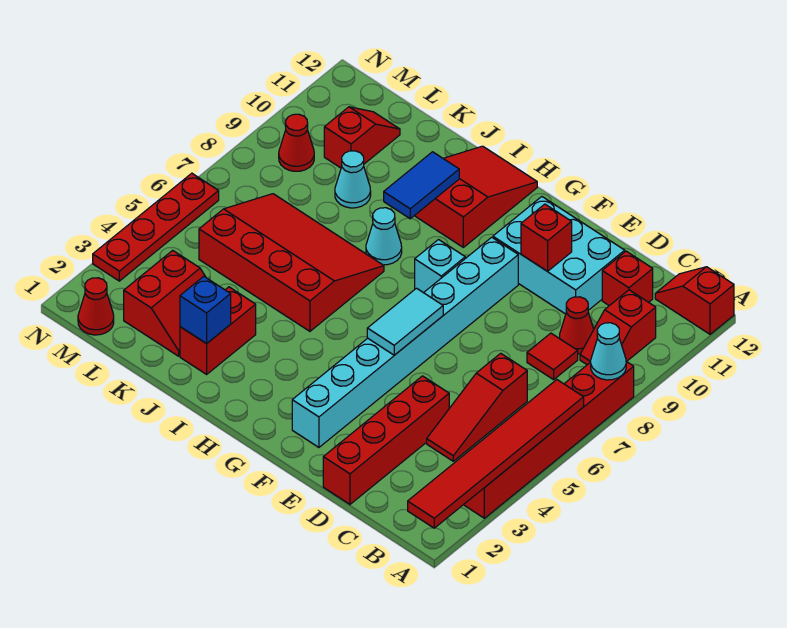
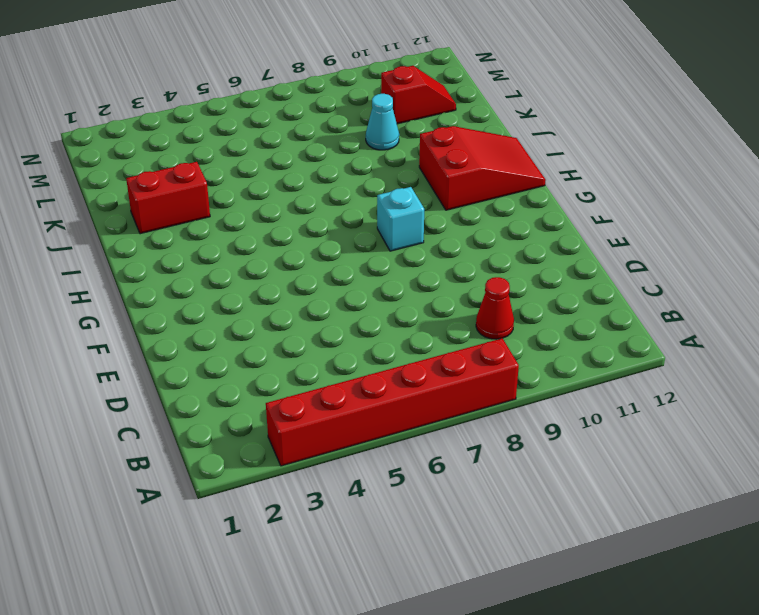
none -> red slope A12:B12 level 1 top A
none -> red slope B9:B10 level 1 top 10
none -> red slope C4:C6 level 1 top 6

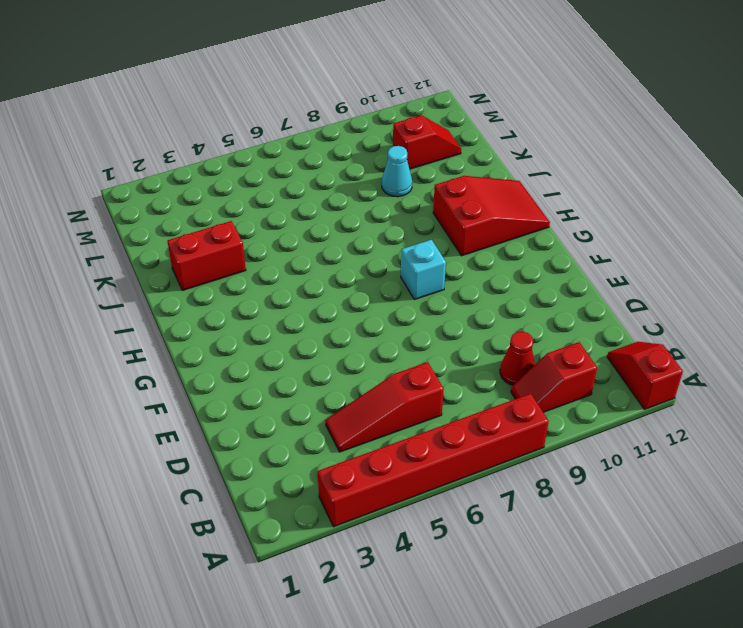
none -> red tile C8 level 1
none -> red brick C11 level 1
none -> red brick D1:D4 level 1

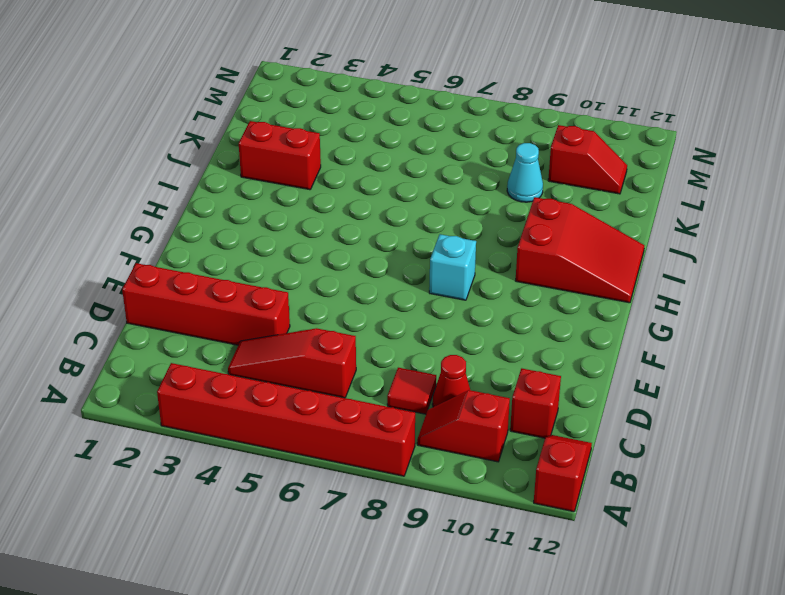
none -> cyan brick D10:F11 level 1
none -> cyan brick F2:F9 level 1
none -> red slope I5:L7 level 1 top 5

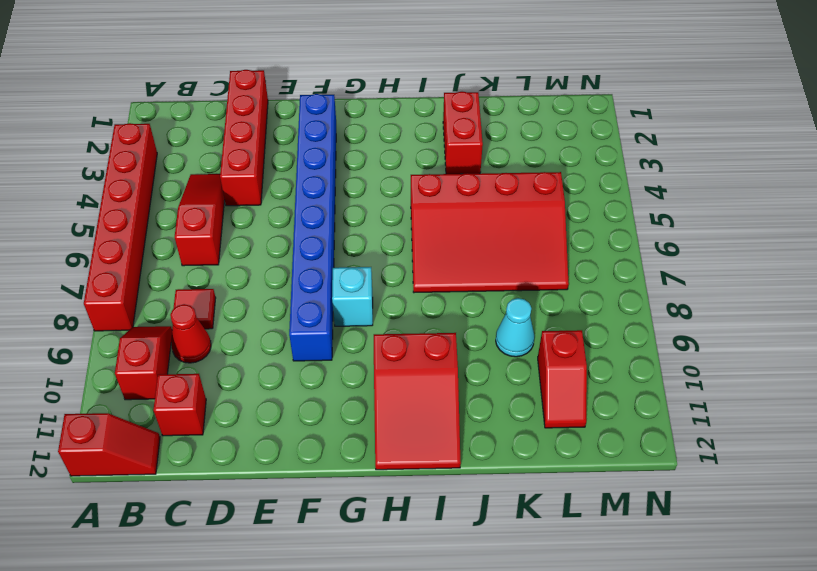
blue brick F2:F9 level 1 -> cyan brick F2:F9 level 1
none -> cyan brick D10:F11 level 1
none -> cyan cone I8 level 1
none -> red slope K2:L3 level 1 top L

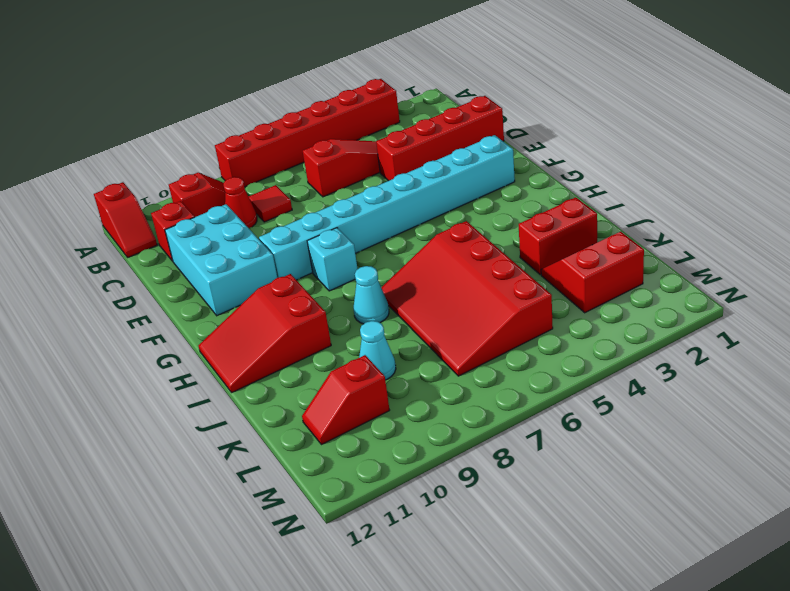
none -> red cone M1 level 1
none -> red cone M9 level 1
none -> red plate N3:N6 level 1

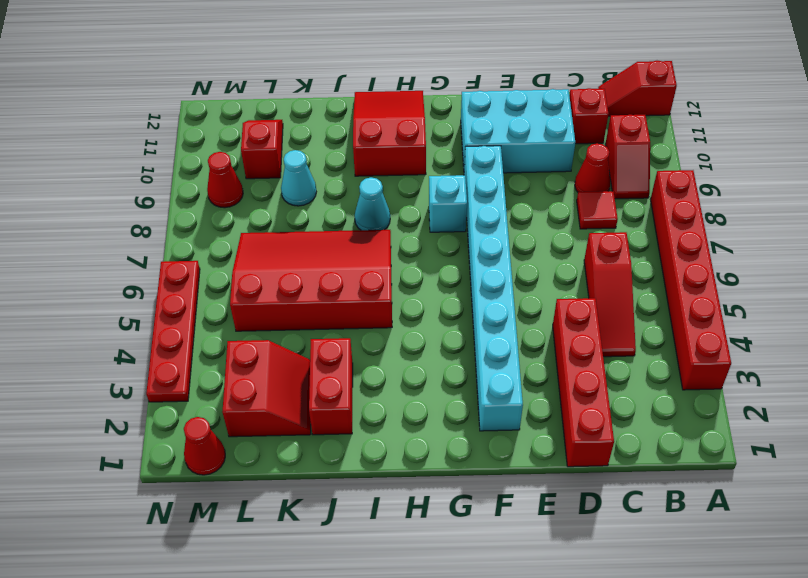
none -> red tile A1:A6 level 2
none -> cyan cone A8 level 2
none -> red brick E10 level 2

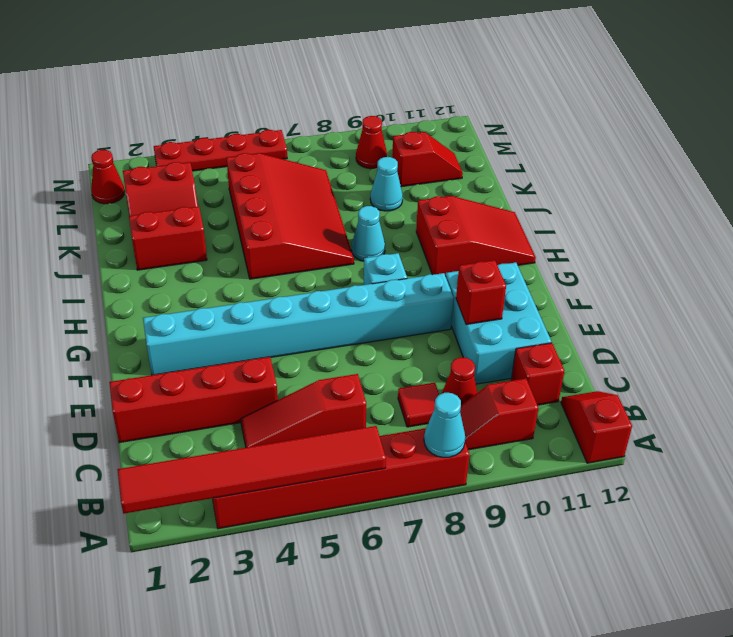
none -> cyan tile F5:F6 level 2
none -> blue tile I9:I10 level 2
none -> blue brick J2 level 2

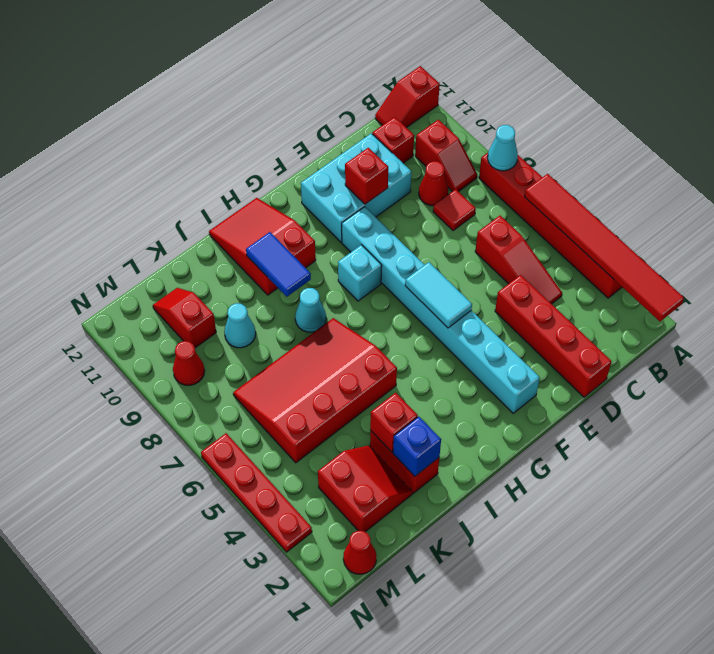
red brick J3 level 2 -> none

